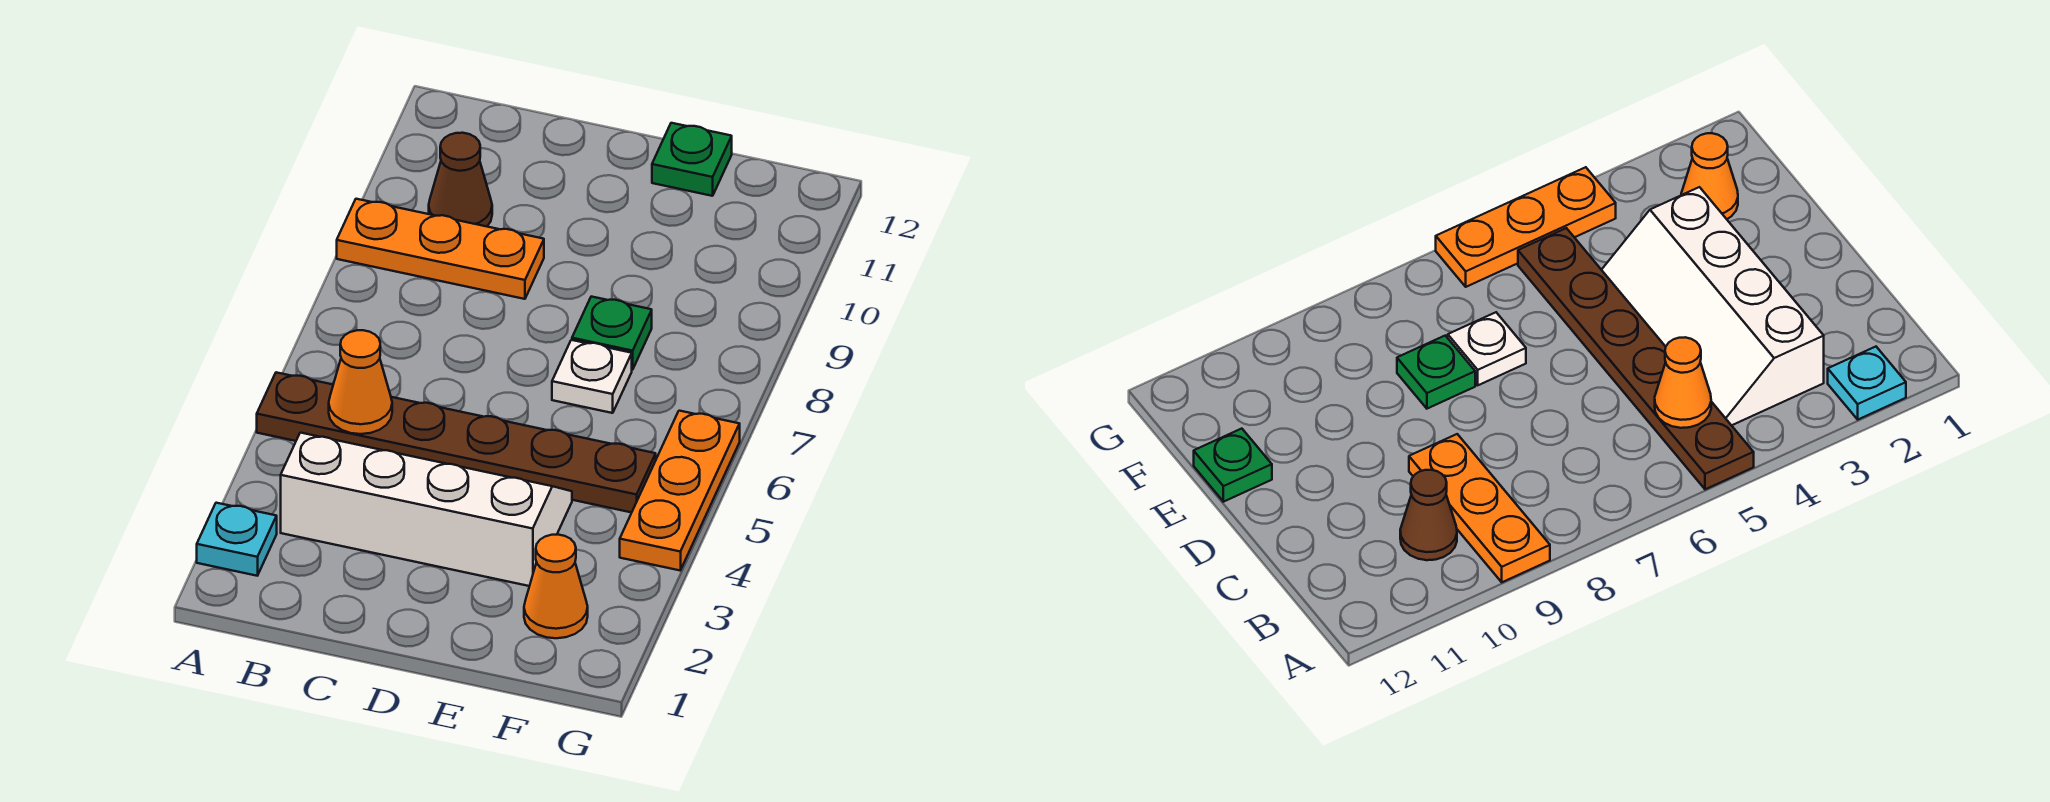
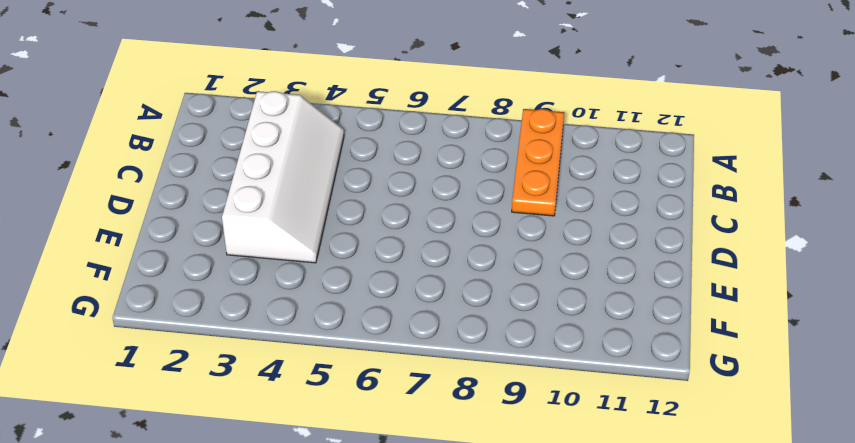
none -> cyan plate A2 level 1
none -> brown plate A5:F5 level 1

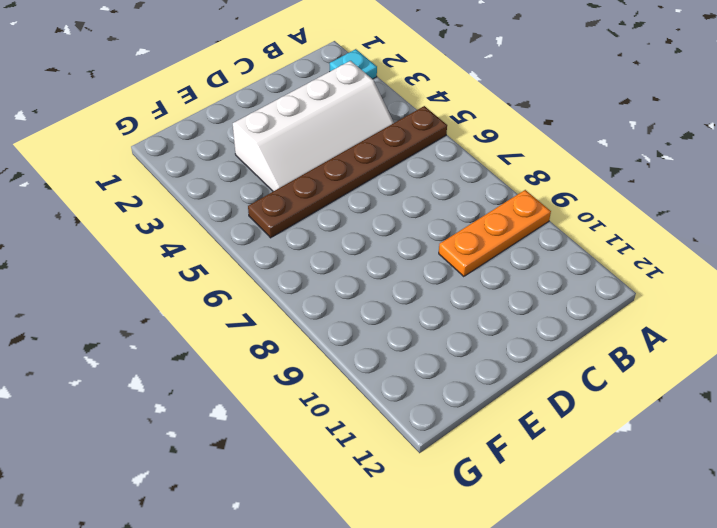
none -> brown cone B10 level 1
none -> white plate E7 level 1

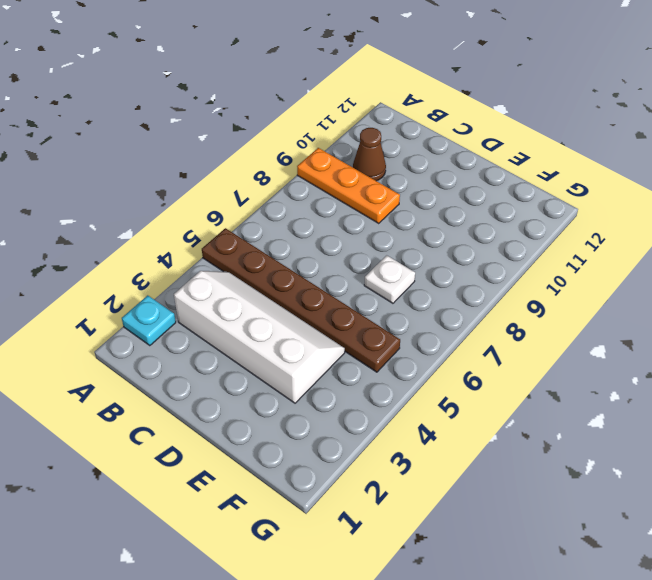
none -> green plate E8 level 1
none -> green plate E12 level 1

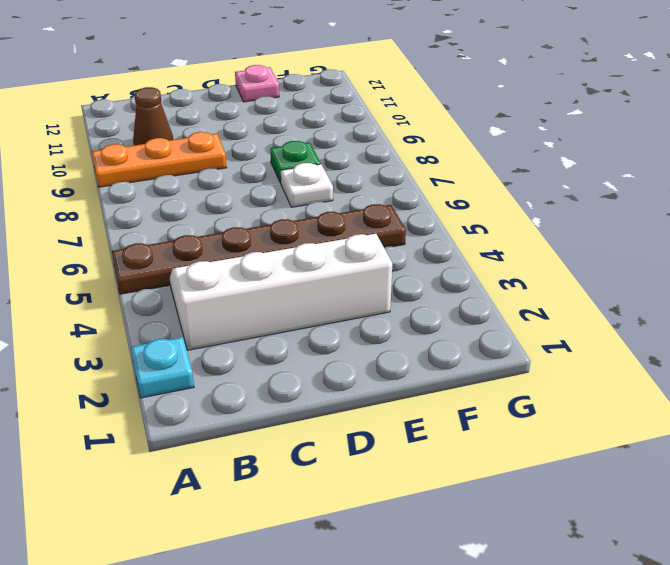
pink plate E12 level 1 -> green plate E12 level 1
none -> orange cone F2 level 1
none -> orange plate G4:G6 level 1

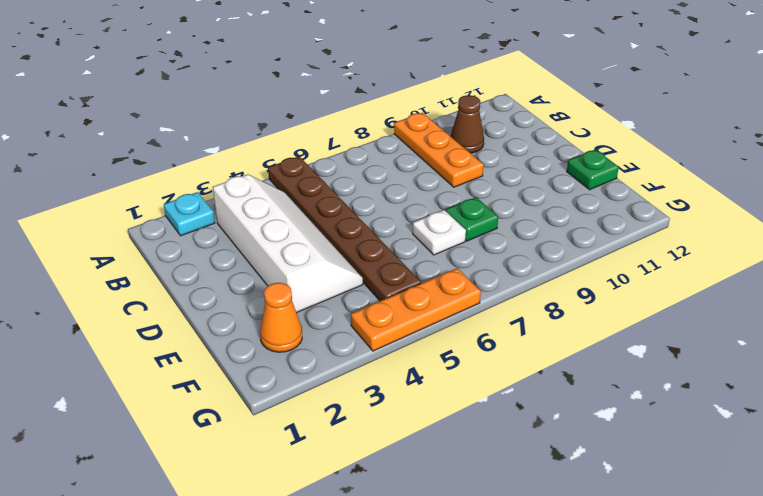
none -> orange cone B5 level 2

